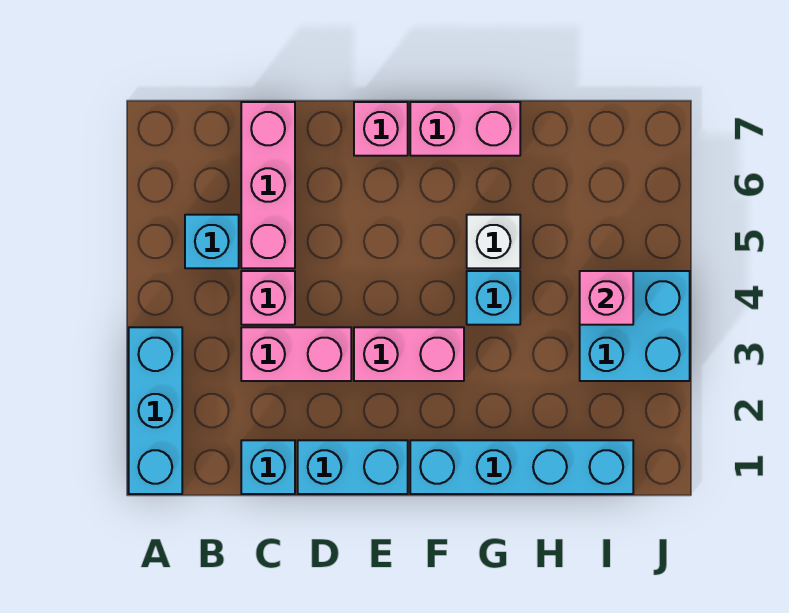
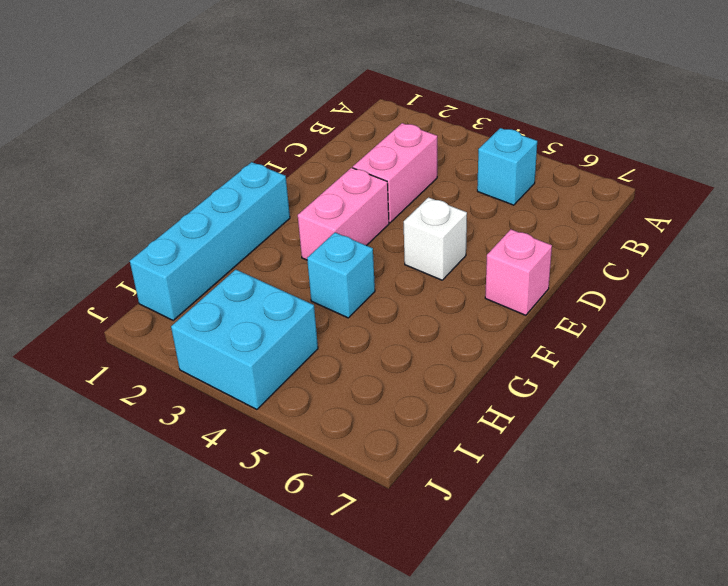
white brick E5 level 1 -> white brick G5 level 1
none -> cyan brick A1:A3 level 1
none -> cyan brick C1 level 1
none -> pink brick C4 level 1

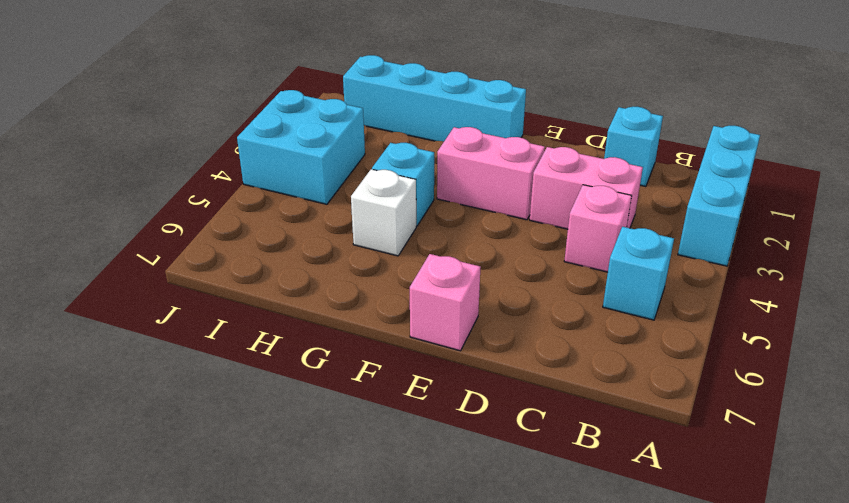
none -> pink brick C5:C7 level 1
none -> cyan brick D1:E1 level 1
none -> pink brick F7:G7 level 1

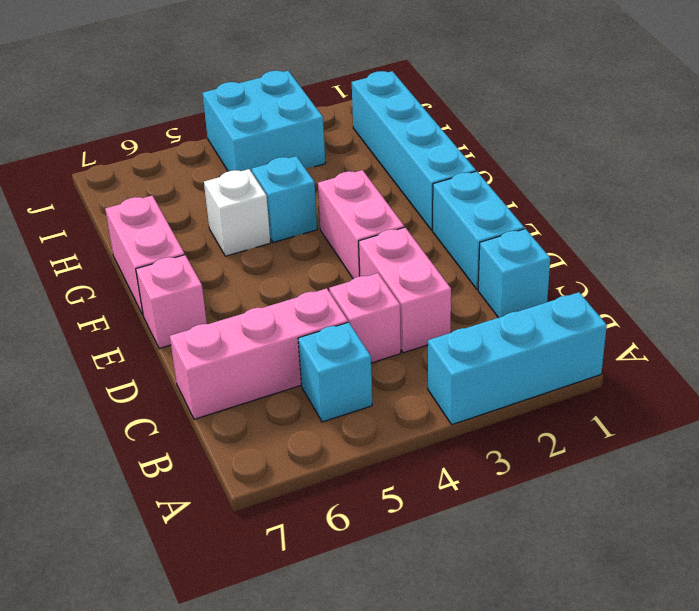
none -> pink brick I4 level 2

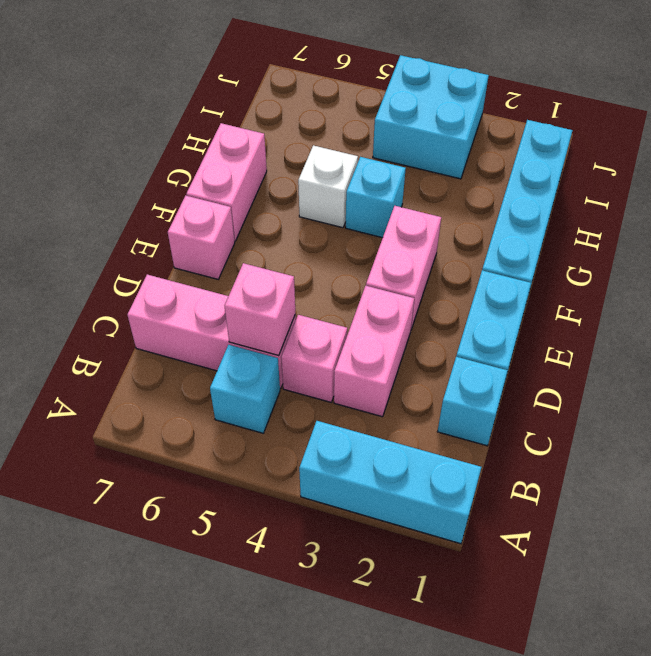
pink brick C5 level 2 -> pink brick I4 level 2

